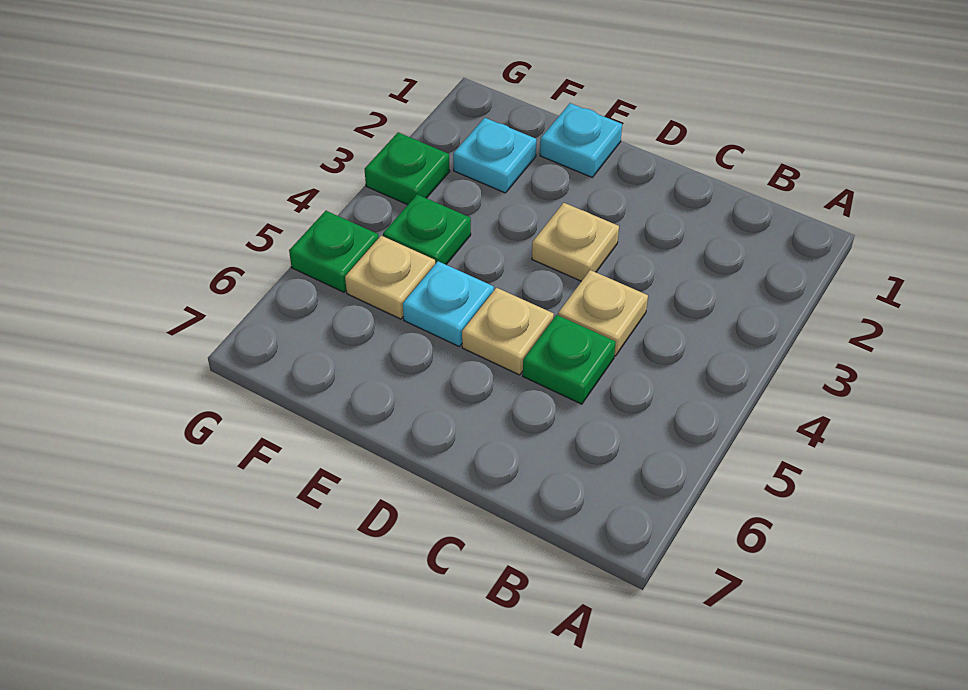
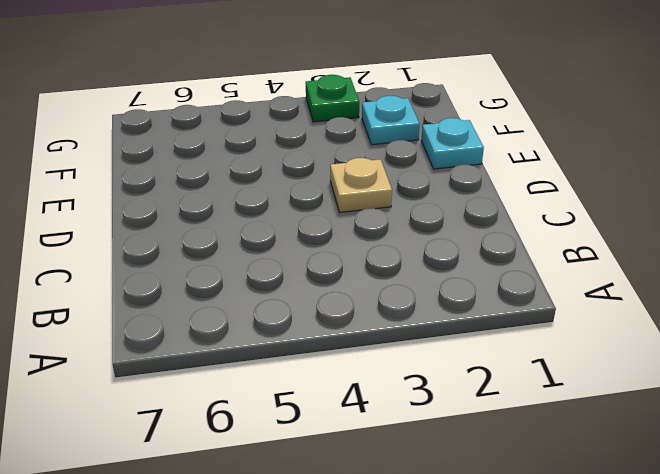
none -> tan plate C4 level 1
none -> green plate C5 level 1

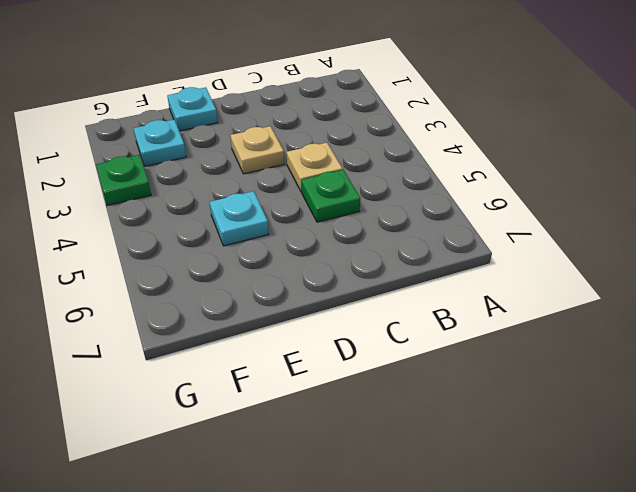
none -> tan plate D5 level 1
none -> green plate F4 level 1

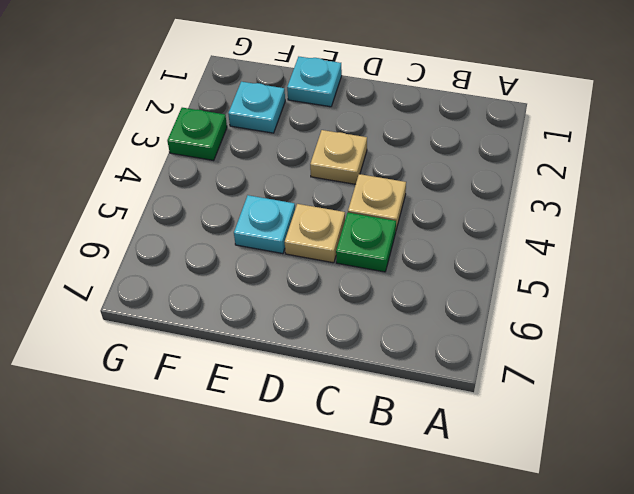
none -> green plate F4 level 1
none -> tan plate F5 level 1

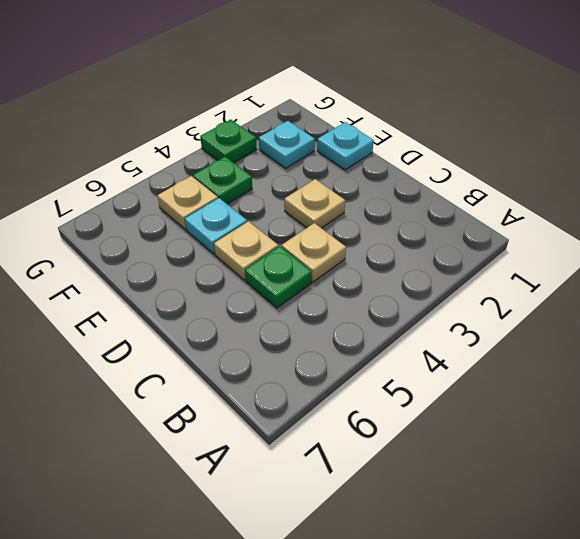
none -> green plate G5 level 1

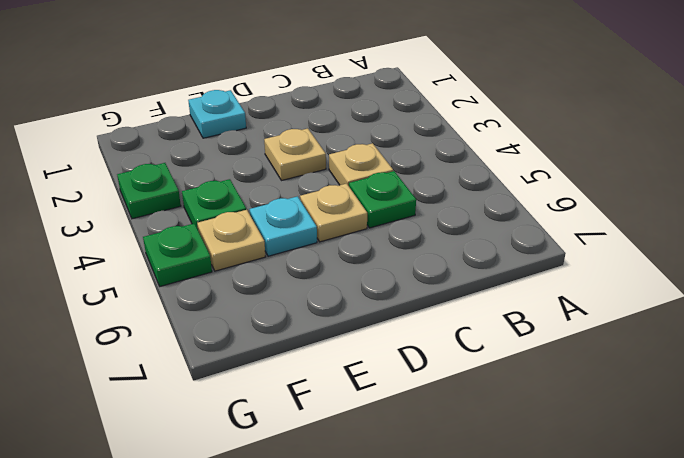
none -> cyan plate F2 level 1

